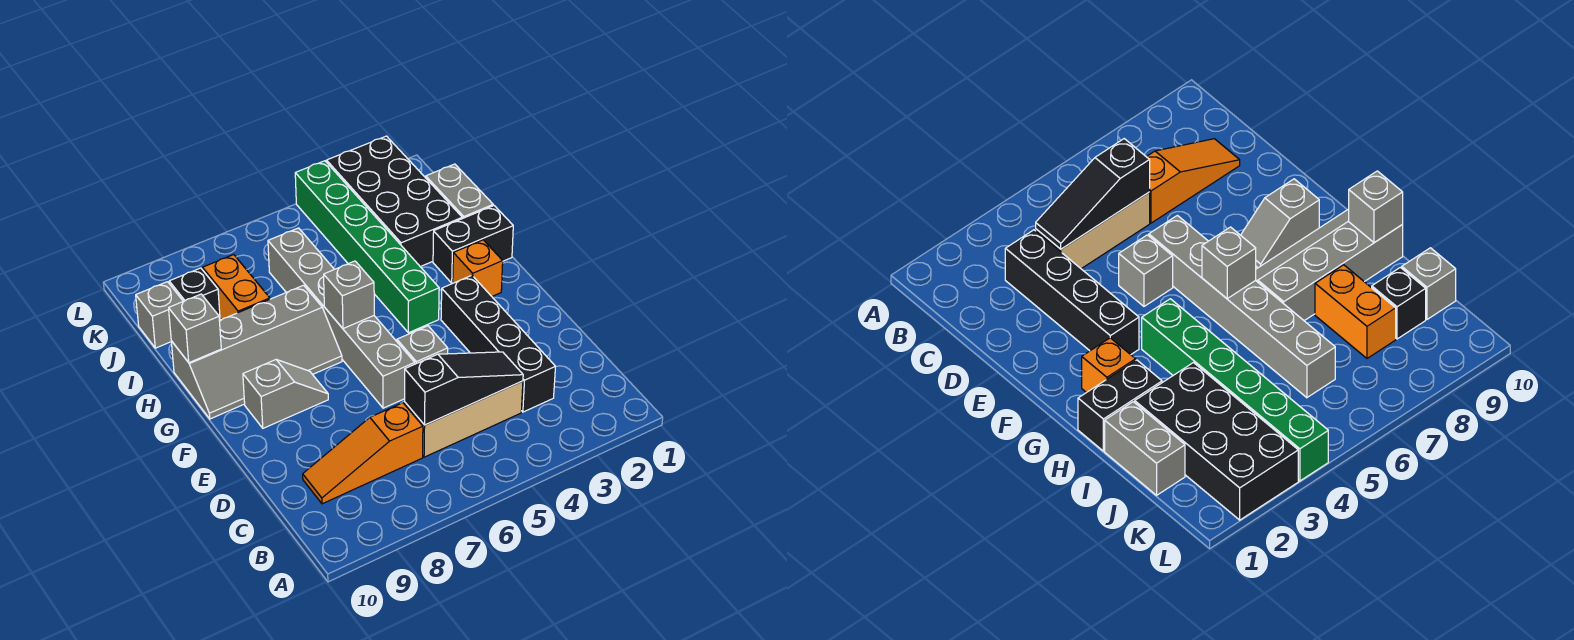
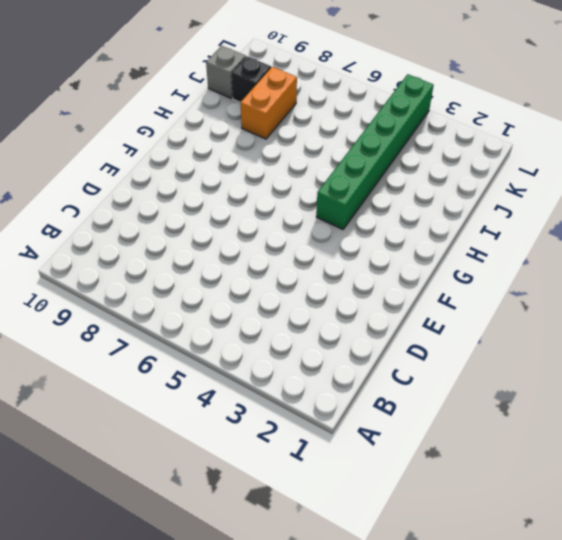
none -> black brick C3:F3 level 1
none -> tan brick C4:C6 level 1
none -> orange slope C7:C9 level 1 top 7

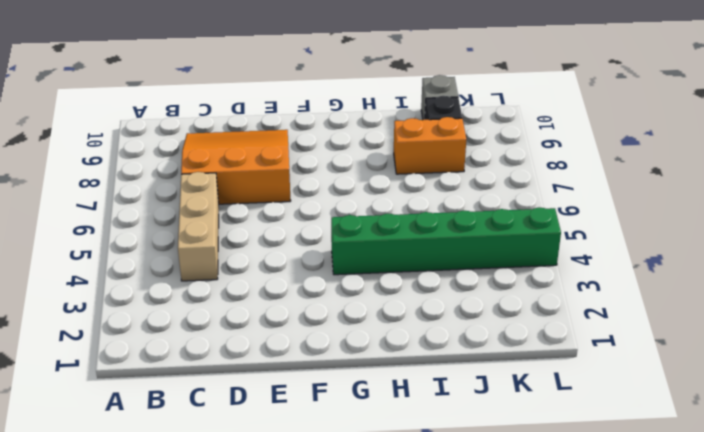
orange slope C7:E9 level 1 top 7 -> orange slope C7:C9 level 1 top 7
none -> black brick C3:F3 level 1
none -> grey brick E5 level 1
none -> grey brick E6:J6 level 1

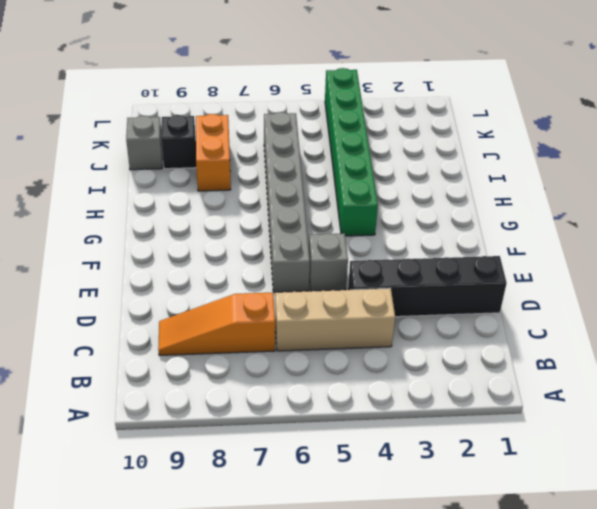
black brick D1:D4 level 1 -> black brick C3:F3 level 1
none -> grey slope F8:F9 level 1 top 9
none -> orange brick G2 level 1
none -> grey slope G7:H10 level 1 top H

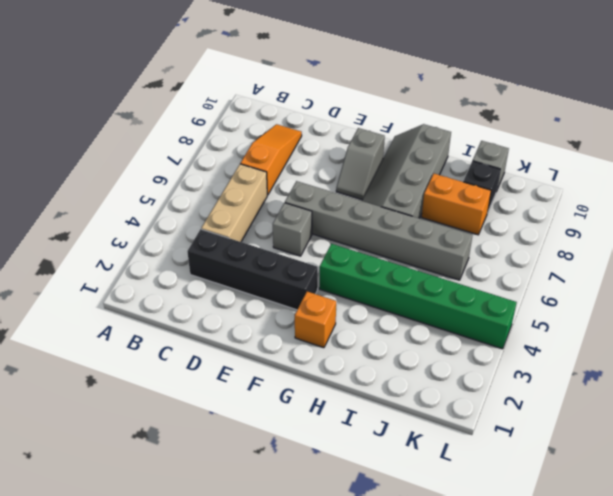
none -> black brick H1:H2 level 1
none -> grey brick I1:J1 level 1
none -> black brick I2:L3 level 1

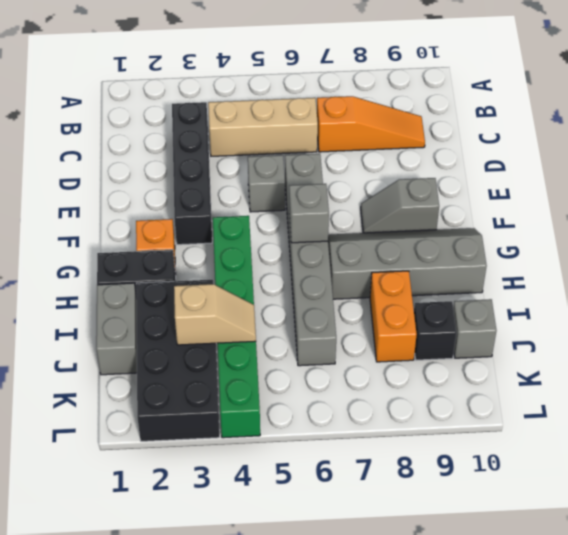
tan slope J3:J4 level 2 top 3 -> none
none -> black slope C4:C6 level 2 top 6
none -> grey brick H10 level 2

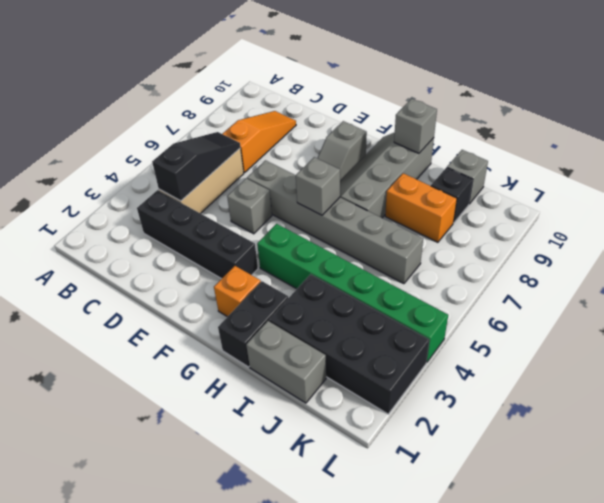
black slope C4:C6 level 2 top 4 -> black slope C4:C6 level 2 top 6

